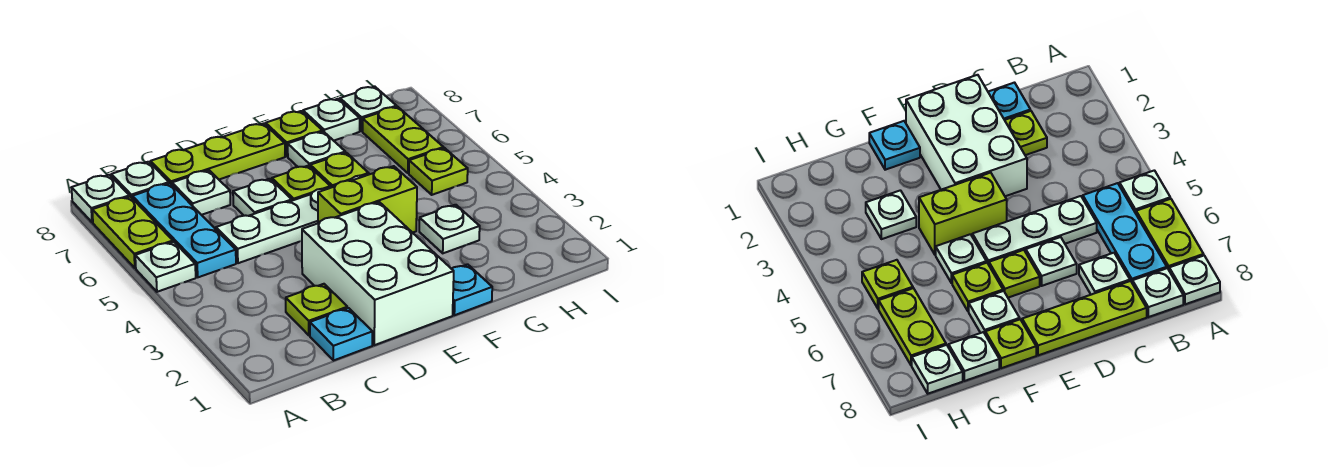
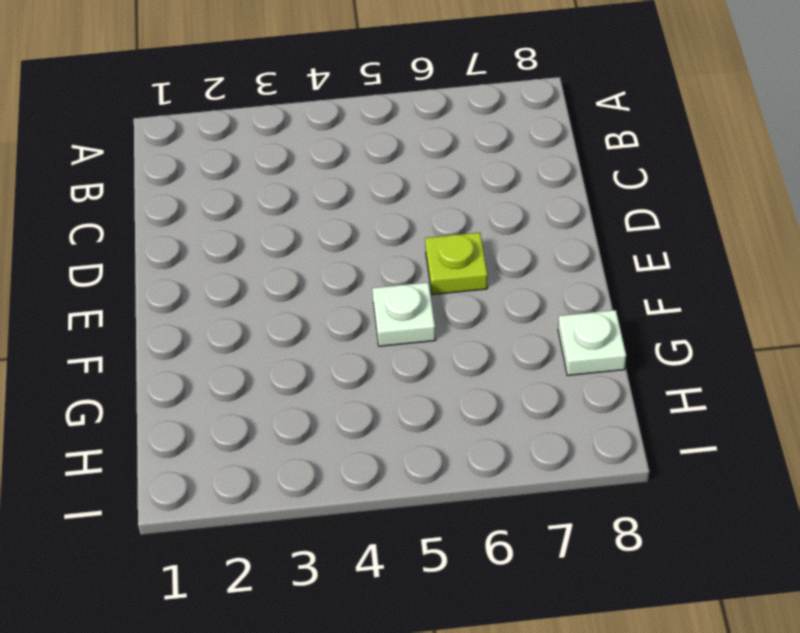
none -> white plate A5 level 1
none -> lime plate A6:A7 level 1
none -> white plate A8 level 1

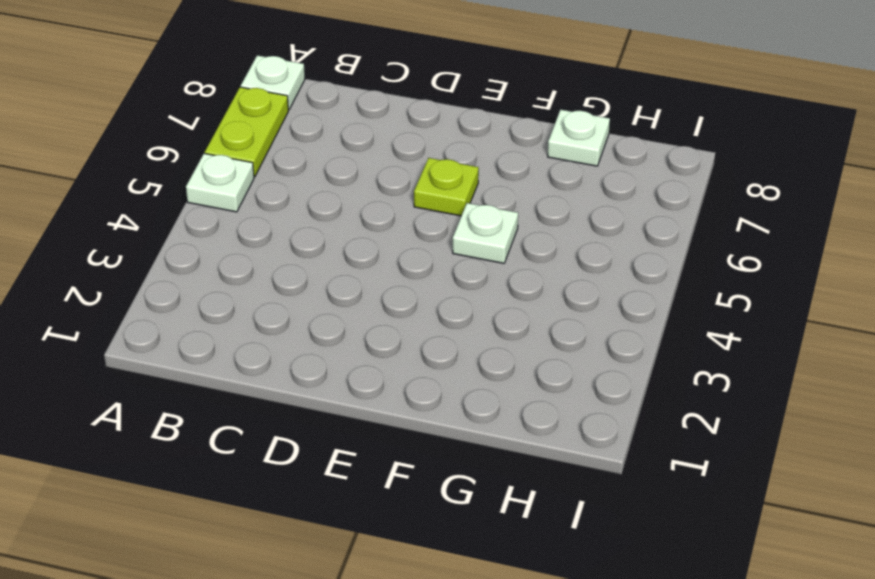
none -> cyan plate B5:B7 level 1
none -> white plate B8 level 1
none -> cyan plate C1 level 1

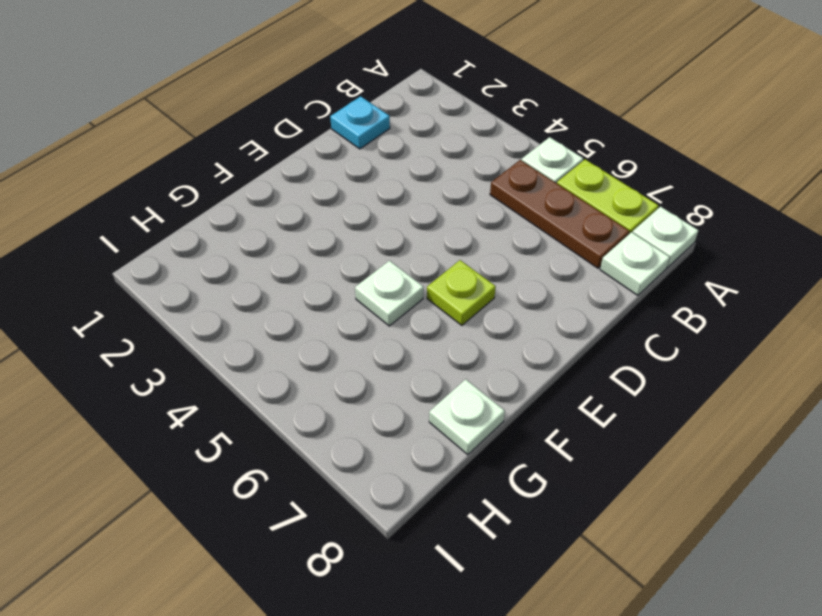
brown plate B5:B7 level 1 -> cyan plate B5:B7 level 1
none -> lime plate C2 level 1
none -> white plate C5:E5 level 1
none -> white plate C7 level 1

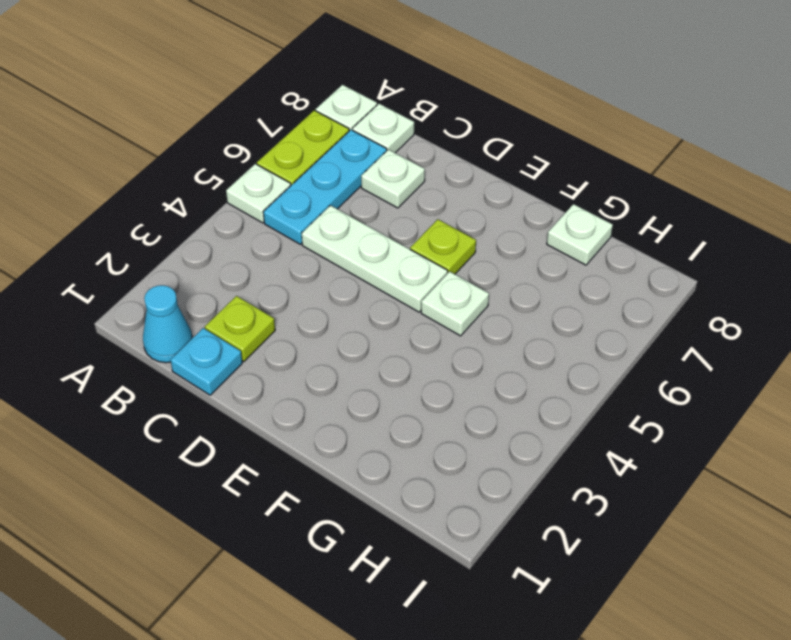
cyan cone B1 level 1 -> none
none -> lime plate C8:E8 level 1
none -> white brick D1:E3 level 1
none -> white plate D6 level 1

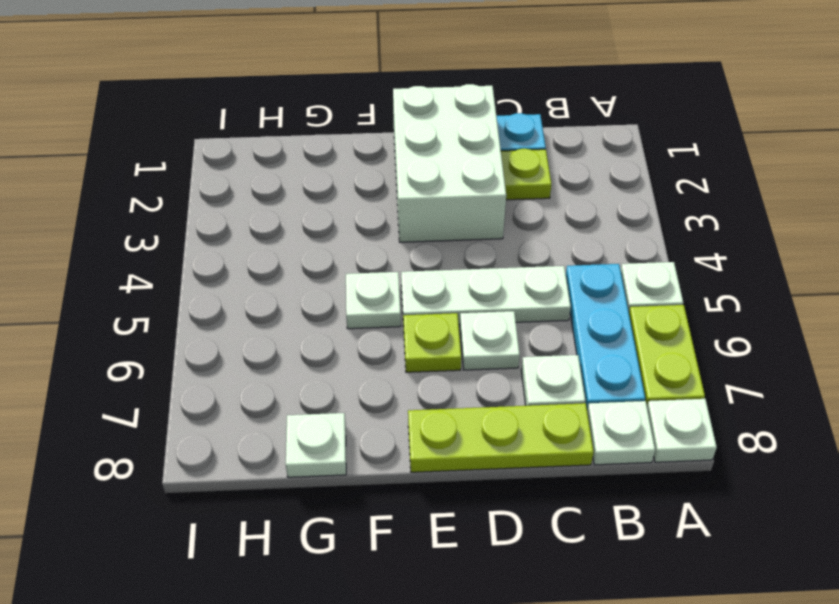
none -> lime brick E4:F4 level 1
none -> cyan plate F1 level 1
none -> lime plate F6 level 1

